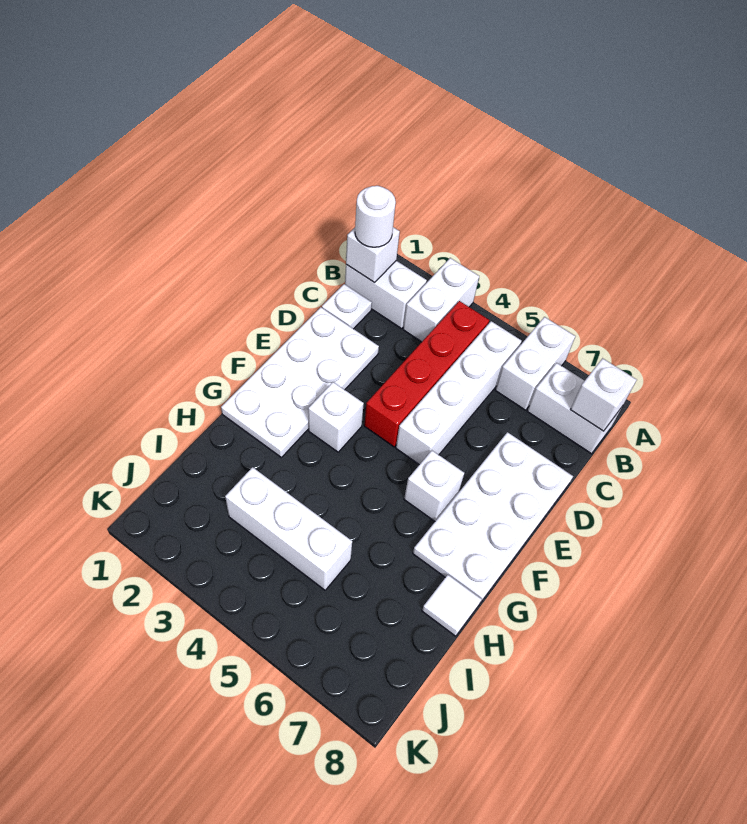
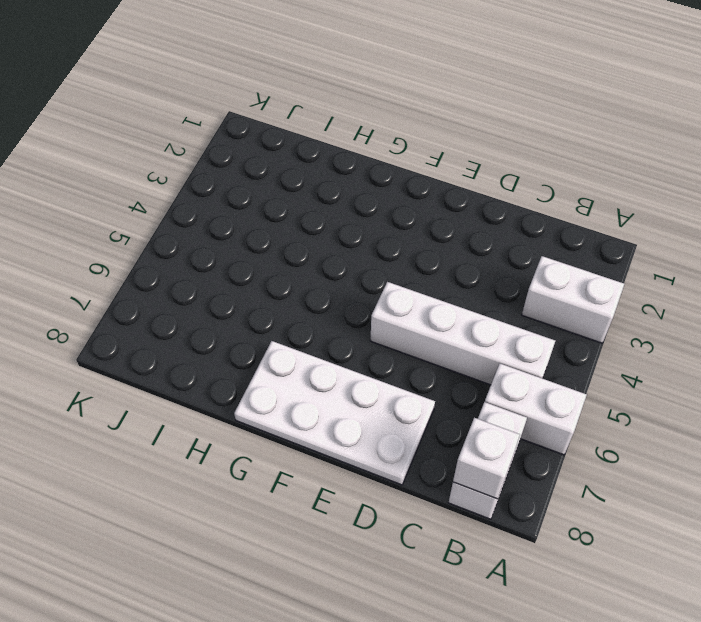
none -> white brick B1:B2 level 1
none -> red brick B4:E4 level 1
none -> white plate C1 level 1

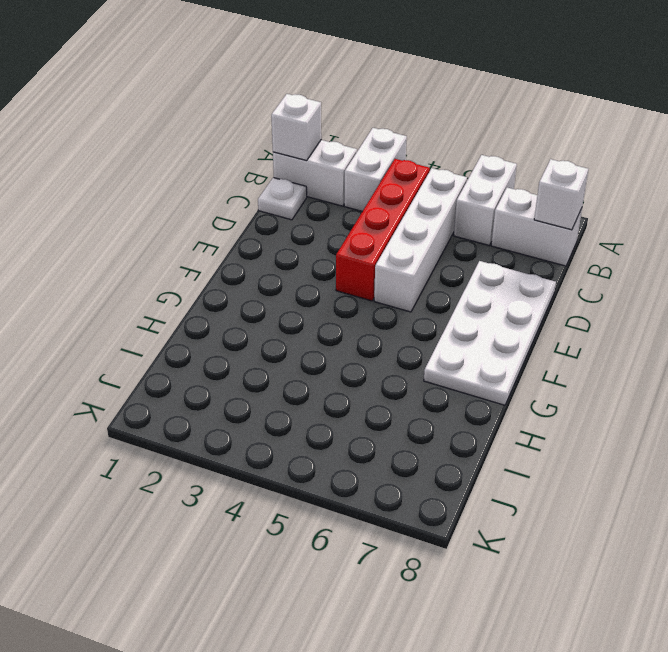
none -> white plate D1:G2 level 1
none -> white brick F3 level 1
none -> white brick F6 level 1

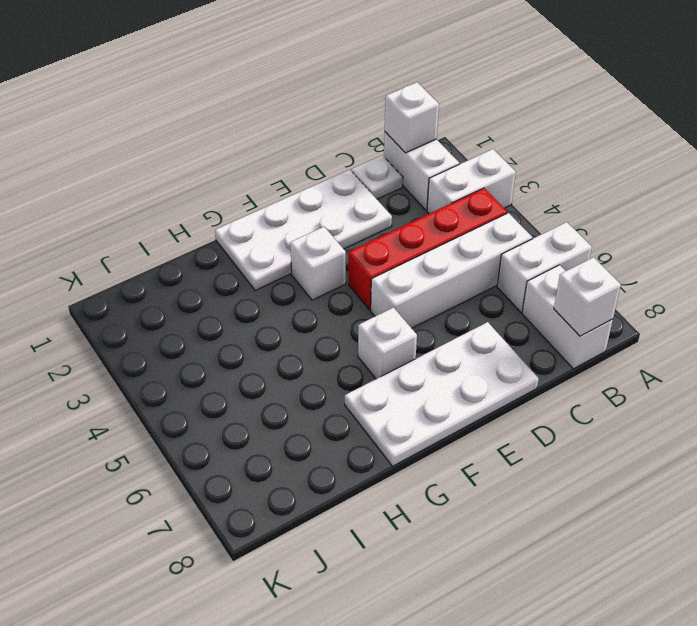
none -> white tile H8 level 1
none -> white brick I3:I5 level 1
none -> white round brick B1 level 3

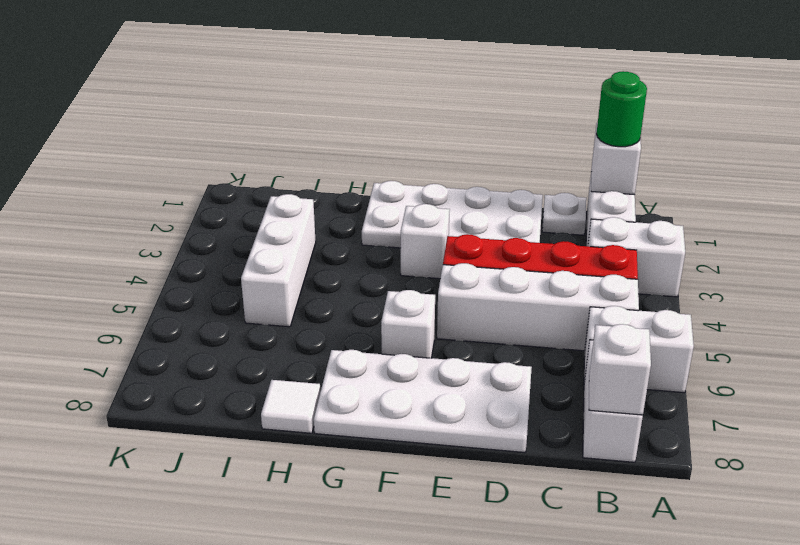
green round brick B1 level 3 -> white round brick B1 level 3

